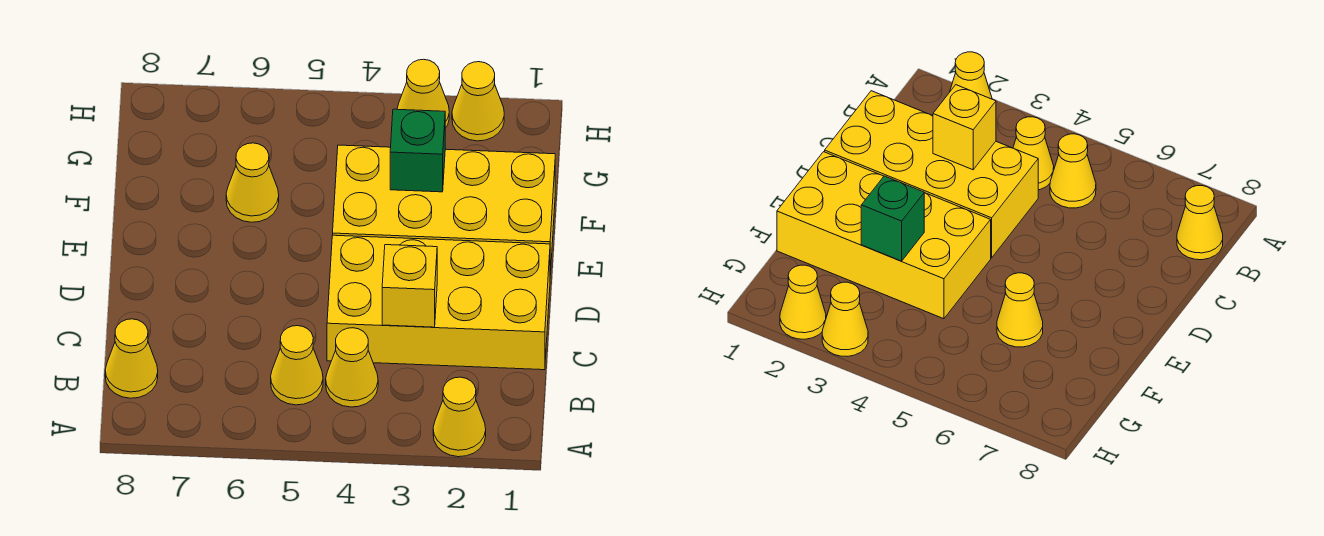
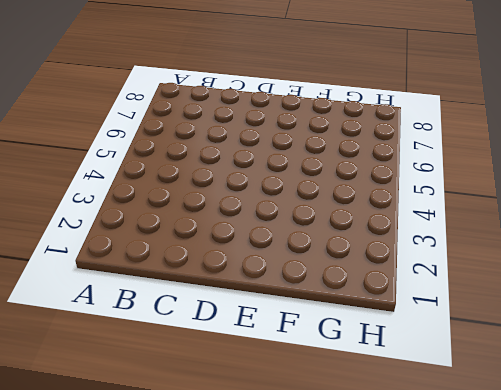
none -> yellow cone A2 level 1
none -> yellow cone B4 level 1

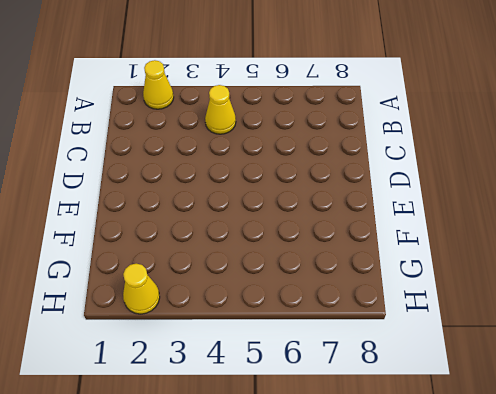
none -> yellow cone B5 level 1
none -> yellow cone B8 level 1

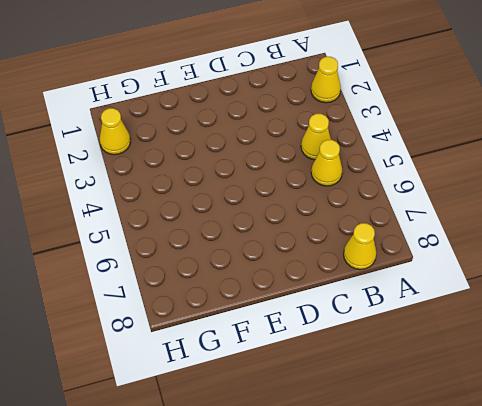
none -> yellow brick C1:D4 level 1
none -> yellow brick E1:F4 level 1

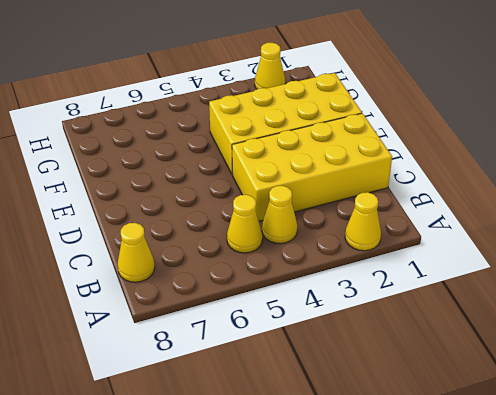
none -> yellow cone F6 level 1
none -> yellow cone H3 level 1

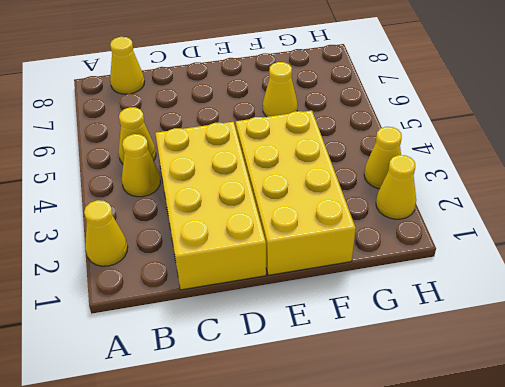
none -> yellow brick C3 level 2
none -> green brick F3 level 2

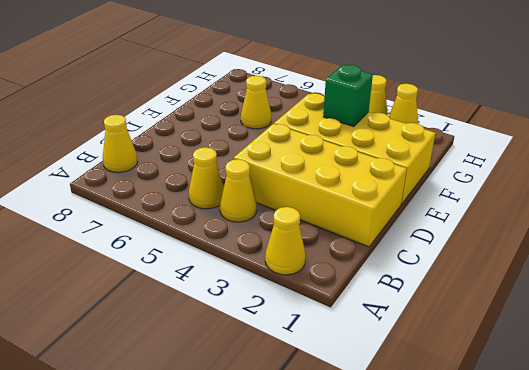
none -> yellow brick C3 level 2

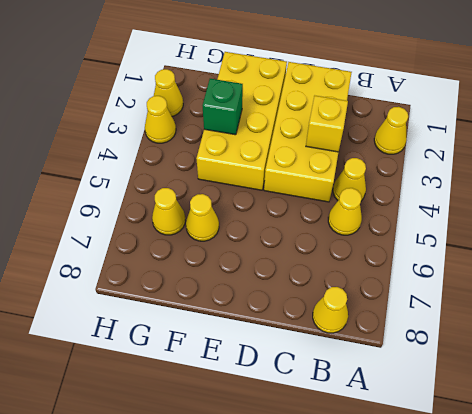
yellow cone G6 level 1 -> none

